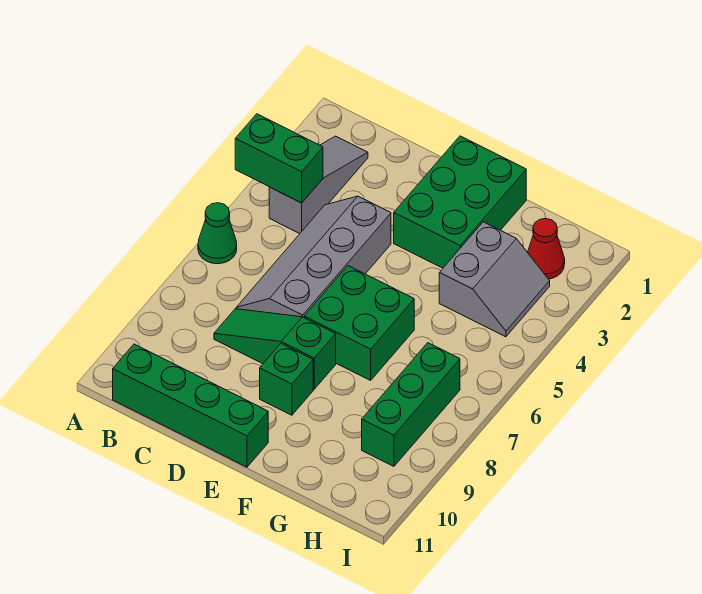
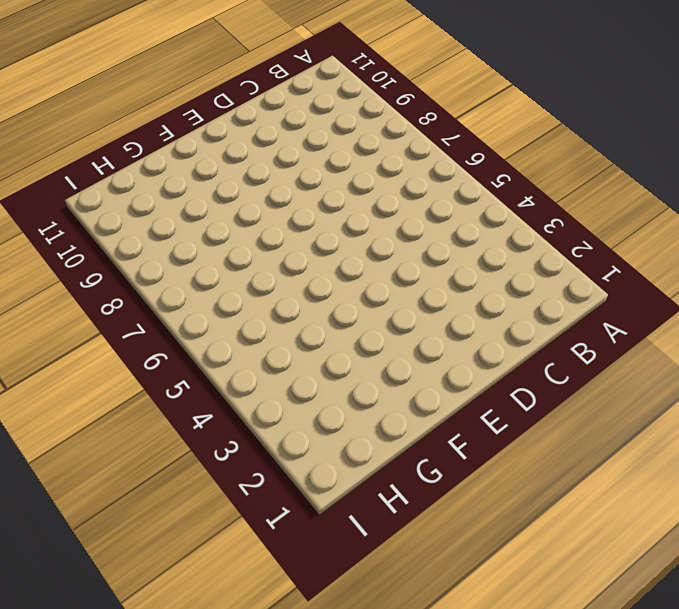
none -> green cone A6 level 1
none -> grey slope B2:B4 level 1 top 4
none -> green brick B11:E11 level 1

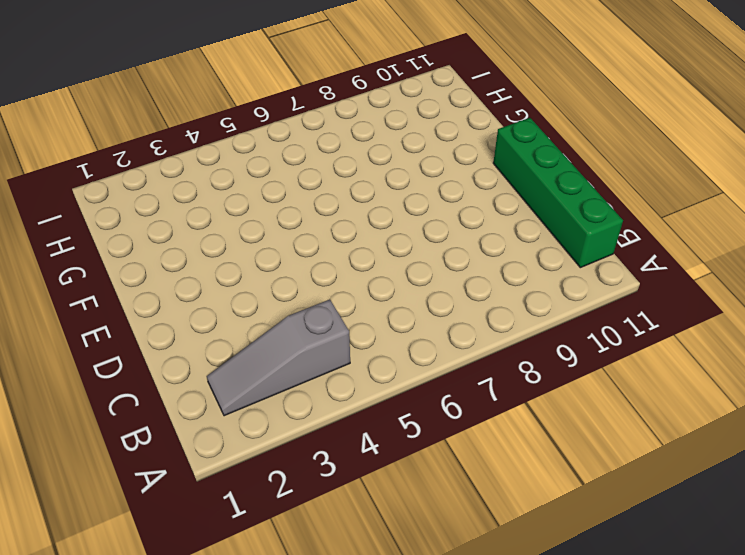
none -> green cone A6 level 1
none -> grey slope C4:D7 level 1 top D
none -> green slope C8:E8 level 1 top E

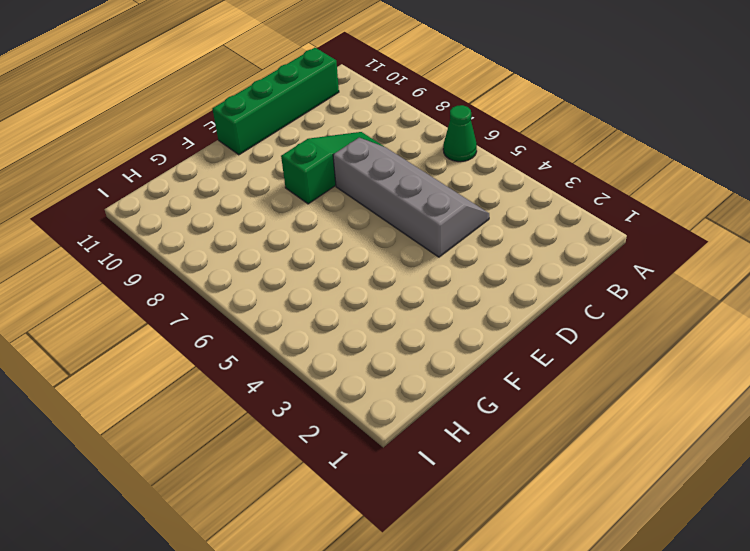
none -> grey slope B2:B4 level 1 top 4
none -> green brick E1:F3 level 1
none -> green brick E6:F7 level 1

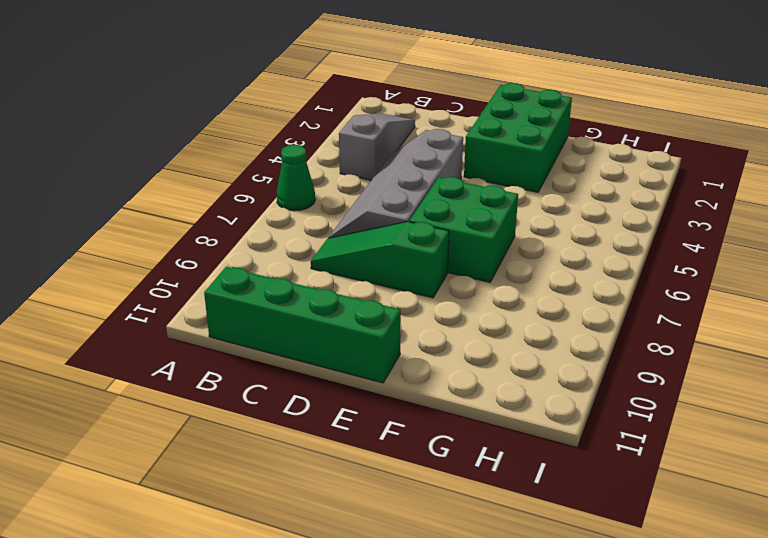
none -> green brick E9 level 1
none -> grey slope G3:H4 level 1 top G
none -> red cone H2 level 1

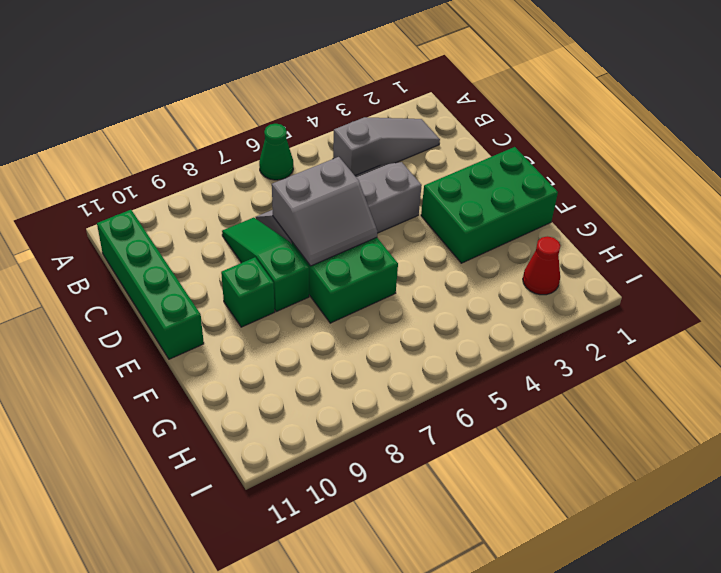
grey slope D6:E7 level 2 top D -> grey slope G3:H4 level 1 top G
none -> green brick H7:H9 level 1
none -> green brick A4:B4 level 2

